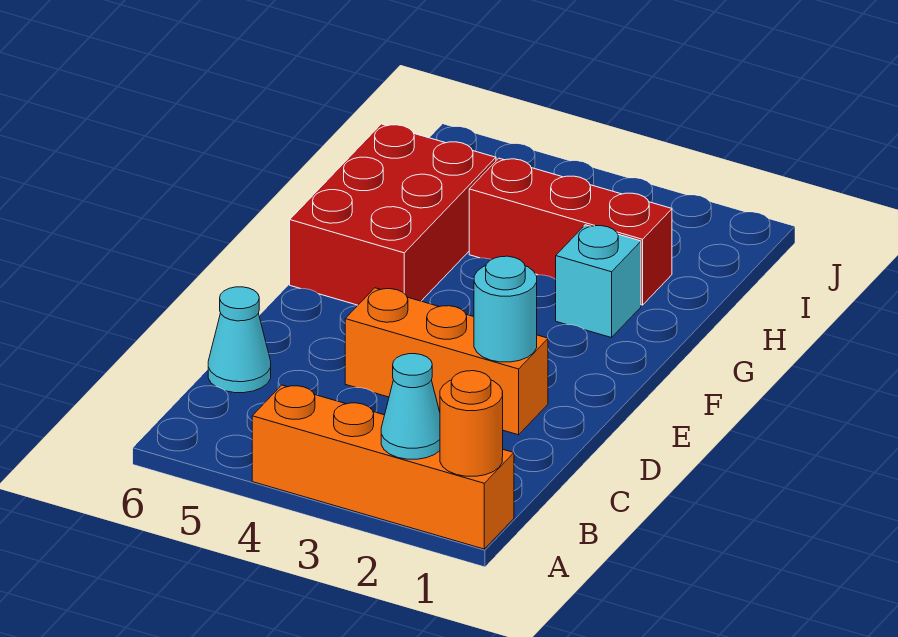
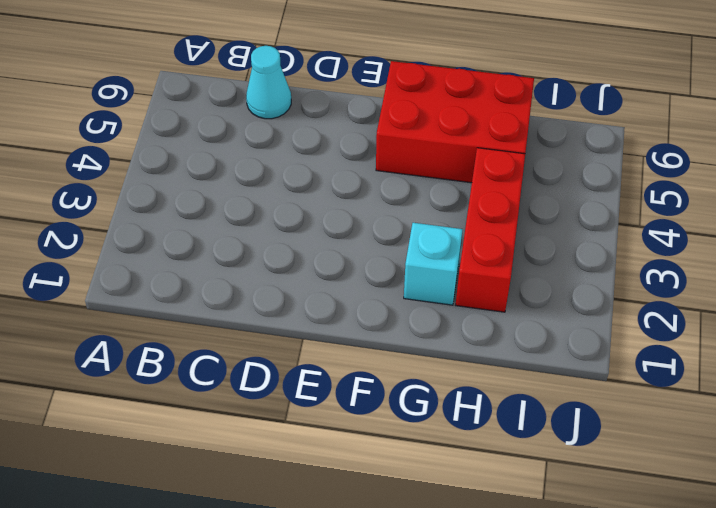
none -> orange brick A1:A4 level 1
none -> orange brick D2:D4 level 1

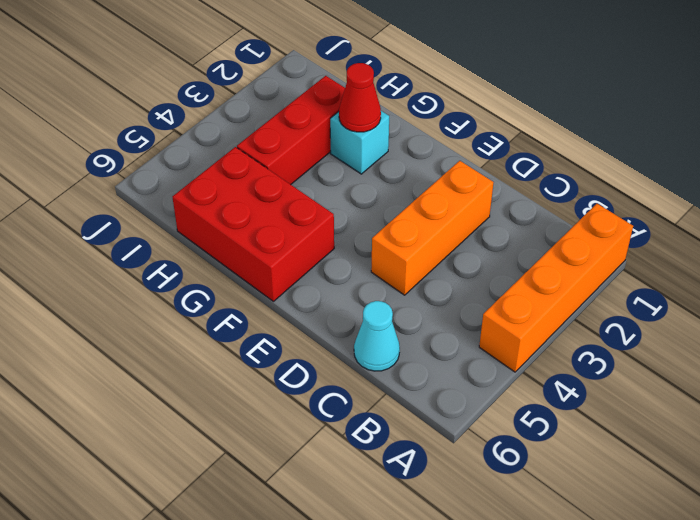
red cone G2 level 2 -> none
none -> orange round brick A1 level 2
none -> cyan cone A2 level 2

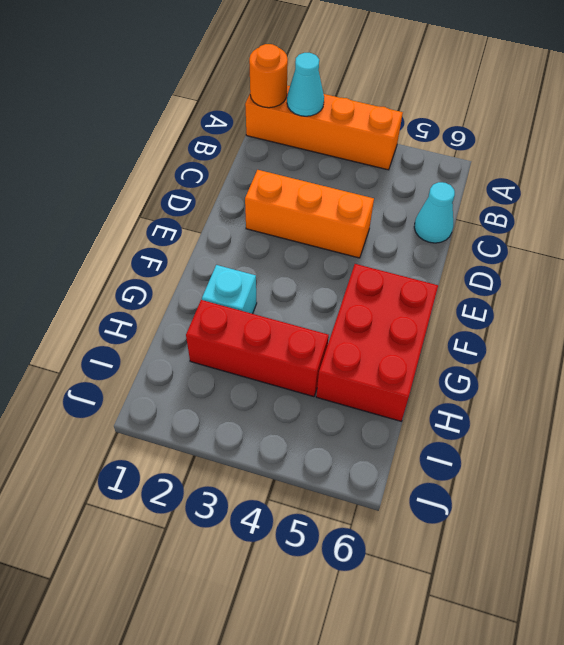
none -> cyan round brick D2 level 2

